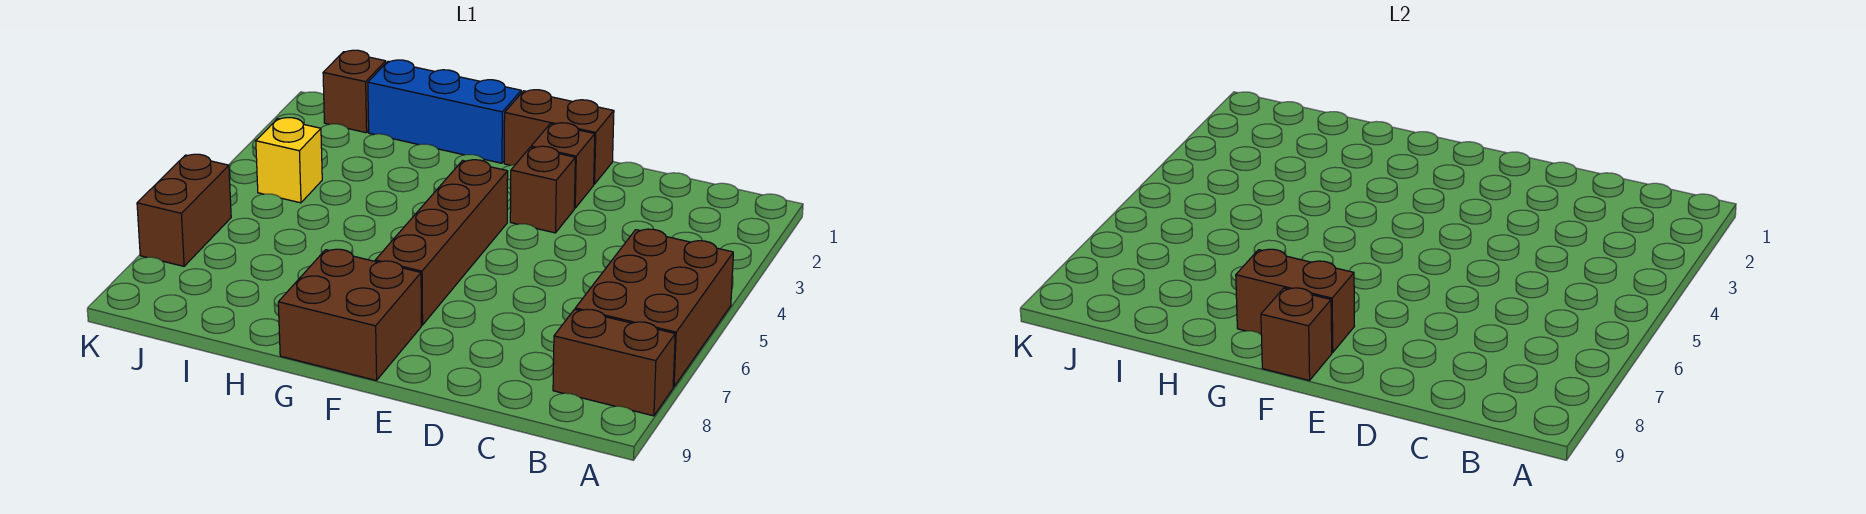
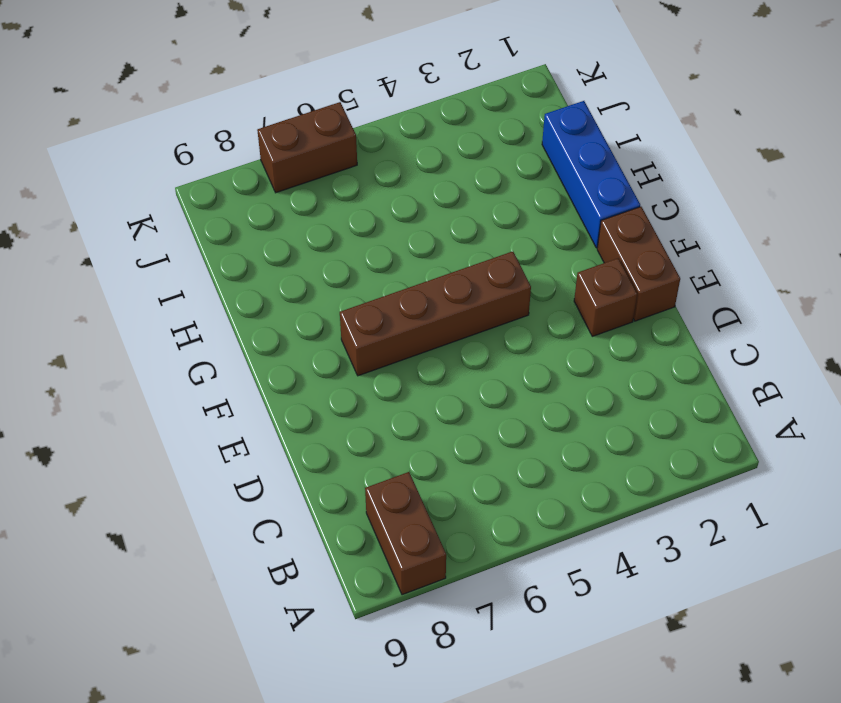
none -> brown brick A5:B7 level 1
none -> brown brick E3 level 1
none -> brown brick F8:G9 level 1

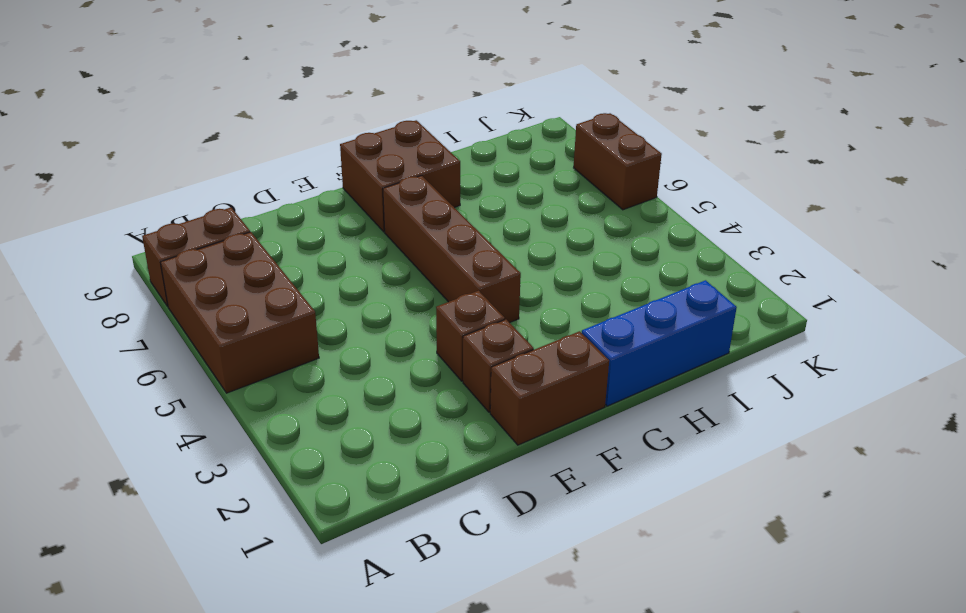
none -> brown brick J1 level 1
none -> yellow brick J4 level 1
none -> brown brick F8:G8 level 2

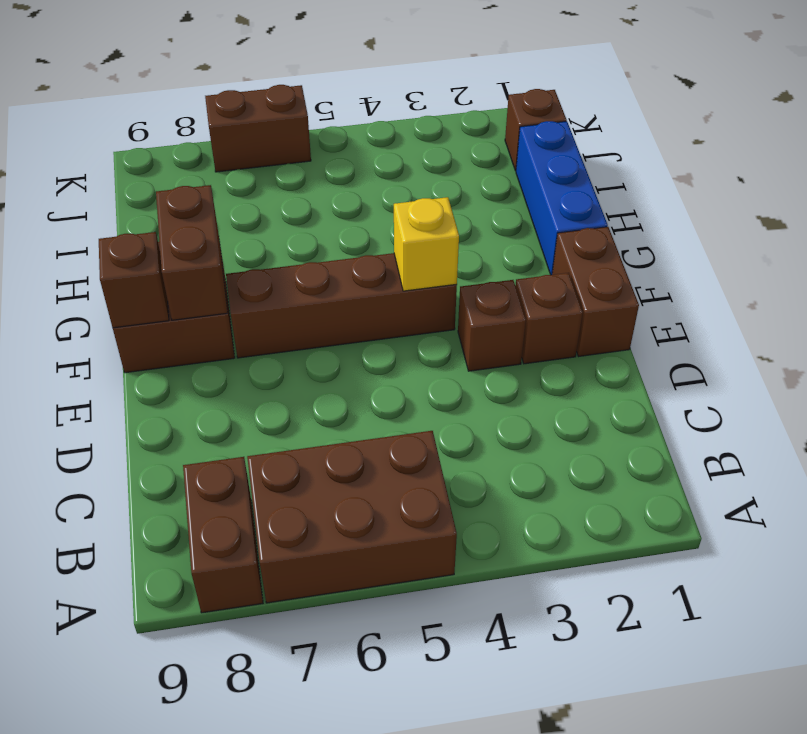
yellow brick F4 level 2 -> yellow brick J4 level 1

